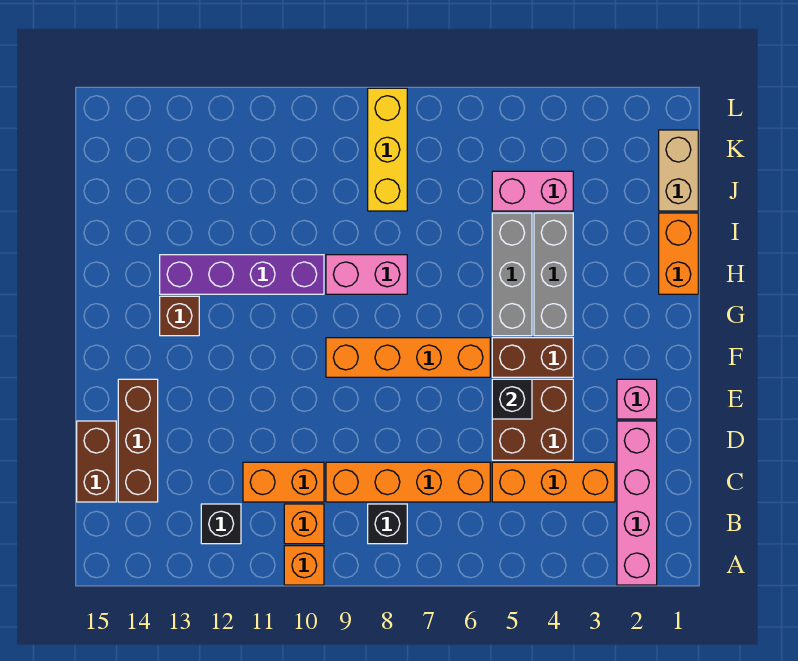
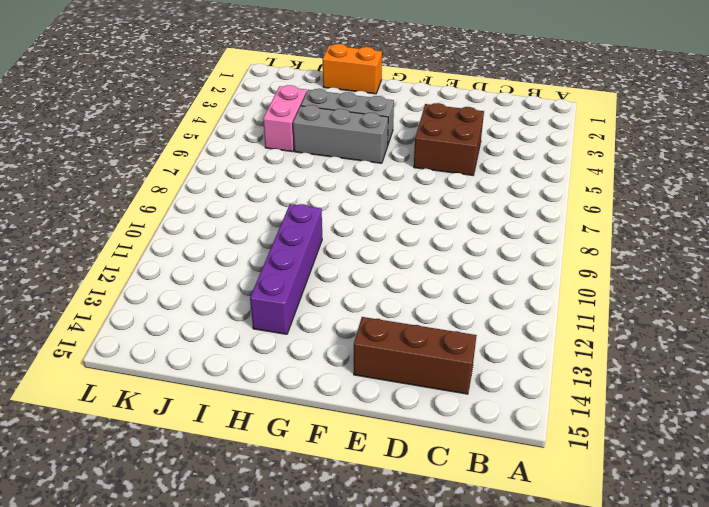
none -> pink brick A2:D2 level 1
none -> orange brick A10 level 1
none -> black brick B8 level 1

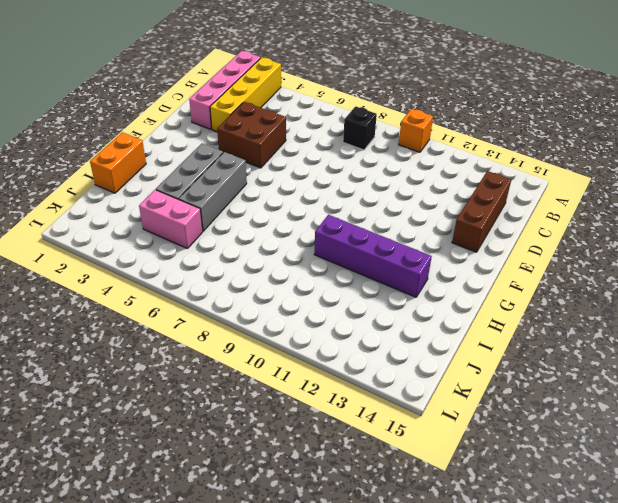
yellow brick A3:D3 level 1 -> orange brick C3:C5 level 1
none -> orange brick B10 level 1
none -> black brick B12 level 1
none -> orange brick C6:C9 level 1

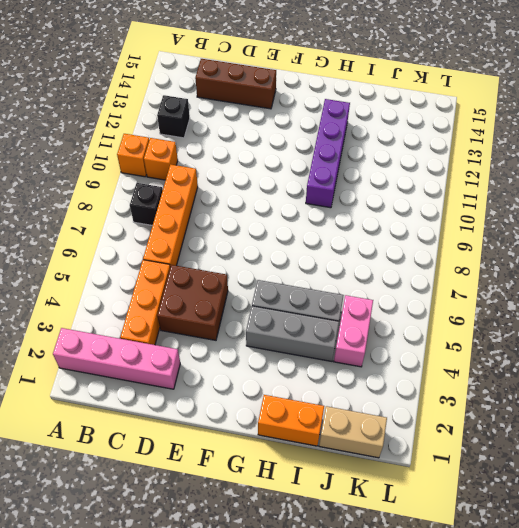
none -> orange brick C10:C11 level 1
none -> brown brick C15:D15 level 1
none -> pink brick E2 level 1

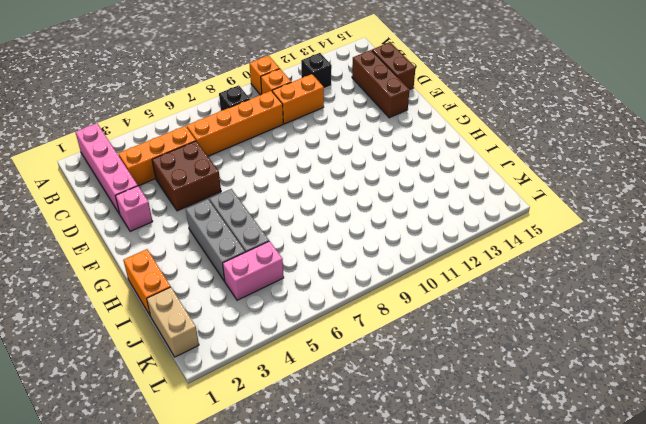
none -> brown brick F4:F5 level 1
none -> orange brick F6:F9 level 1
none -> brown brick G13 level 1

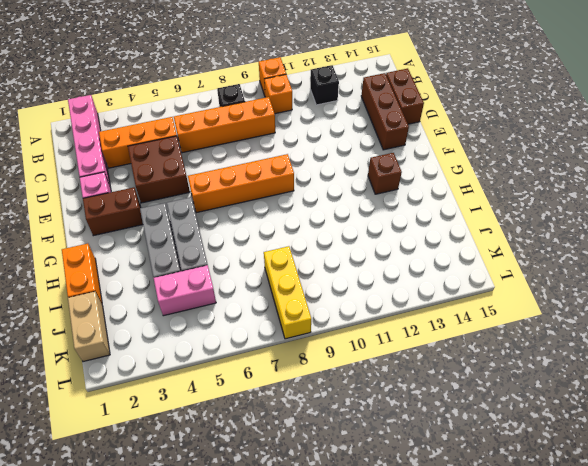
brown brick F2:F3 level 1 -> brown brick F4:F5 level 1
none -> orange brick C10:C11 level 1
none -> pink brick H8:H9 level 1
none -> purple brick H10:H13 level 1

